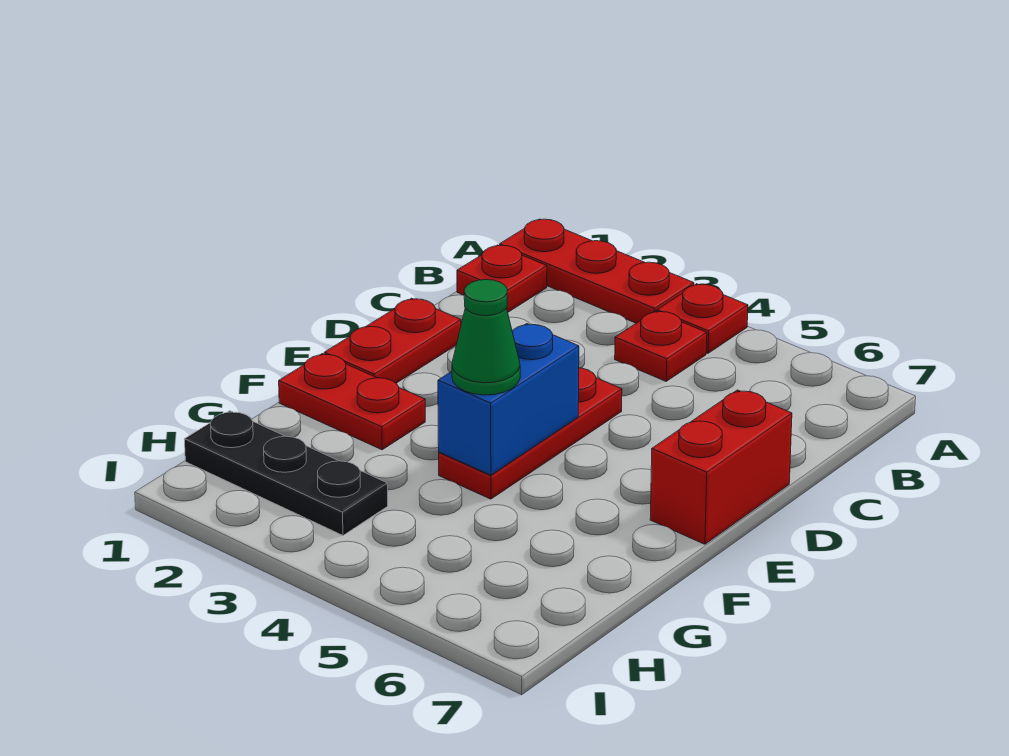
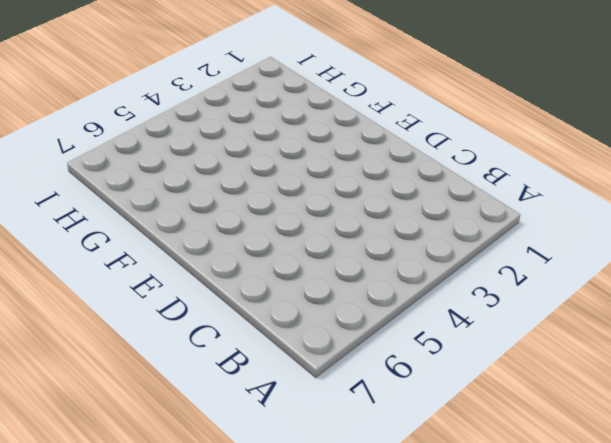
none -> red plate A1:A3 level 1
none -> red plate A4 level 1

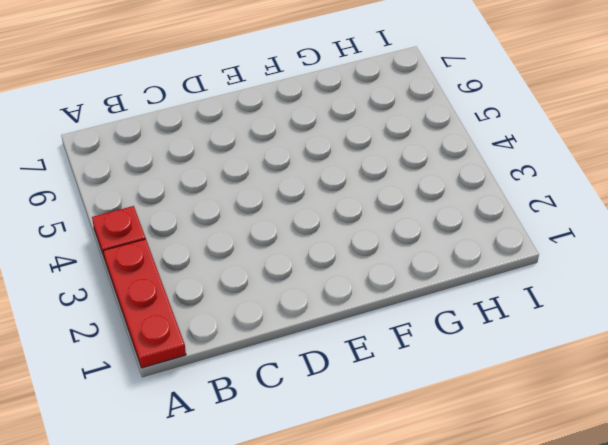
none -> red plate B1 level 1
none -> red plate B4 level 1

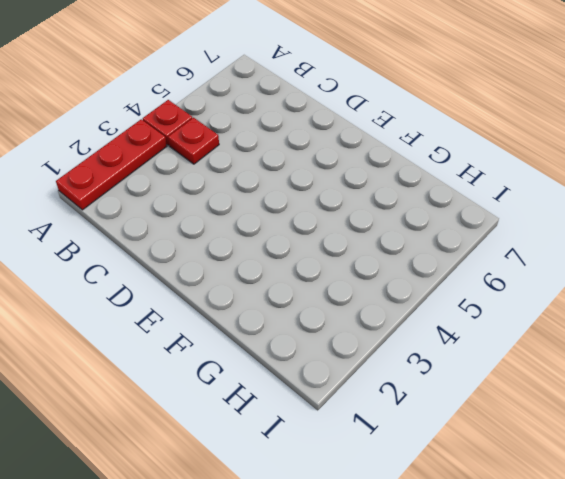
none -> red plate B1 level 1
none -> red plate D1:E1 level 1

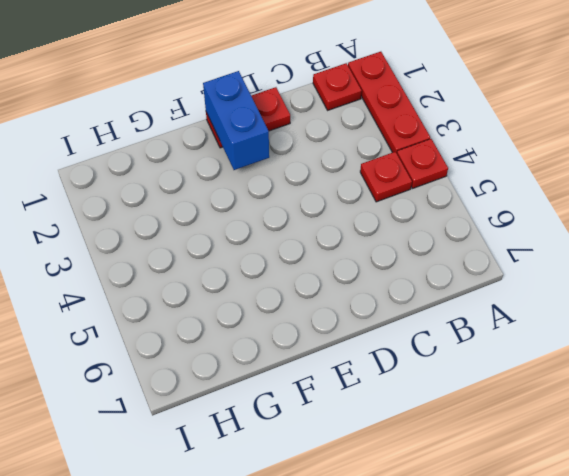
blue brick E1:E2 level 2 -> blue brick E4:F4 level 2
none -> red plate D4:F4 level 1
none -> red brick D7:E7 level 1

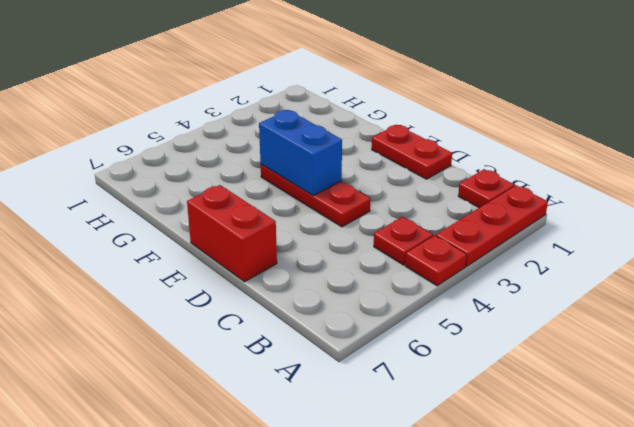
none -> red plate F1:F2 level 1
none -> black plate H1:H3 level 1

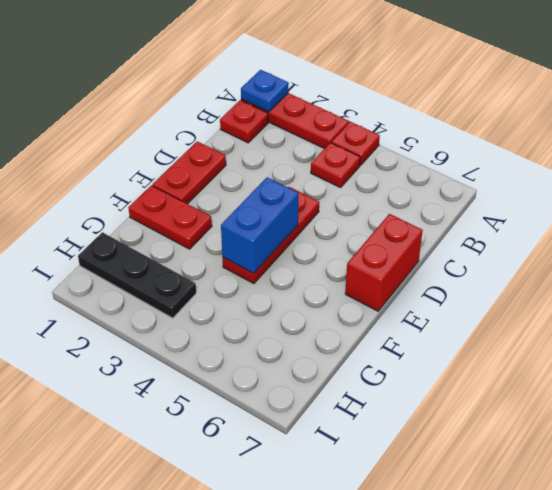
blue plate A1 level 2 -> none
none -> green cone F4 level 3

